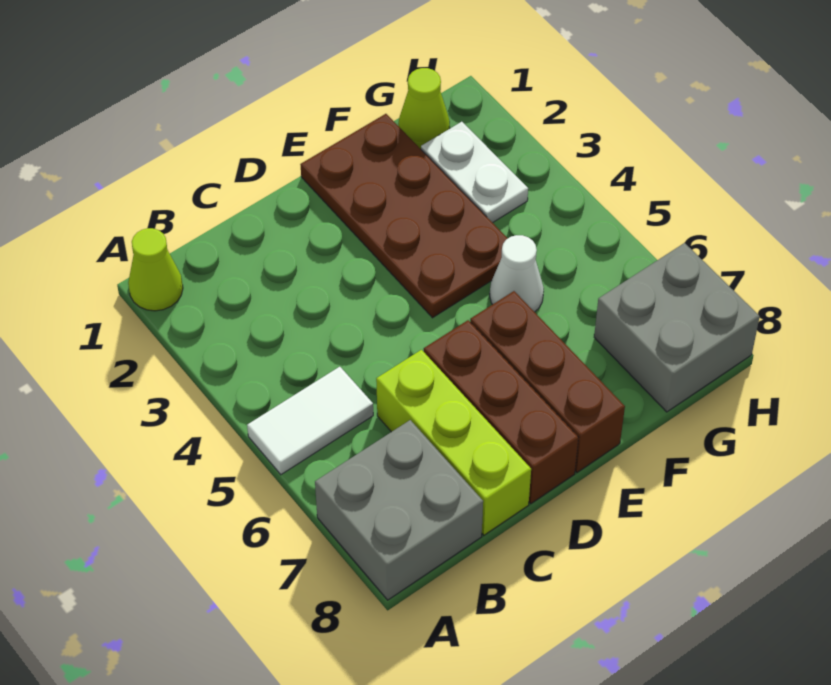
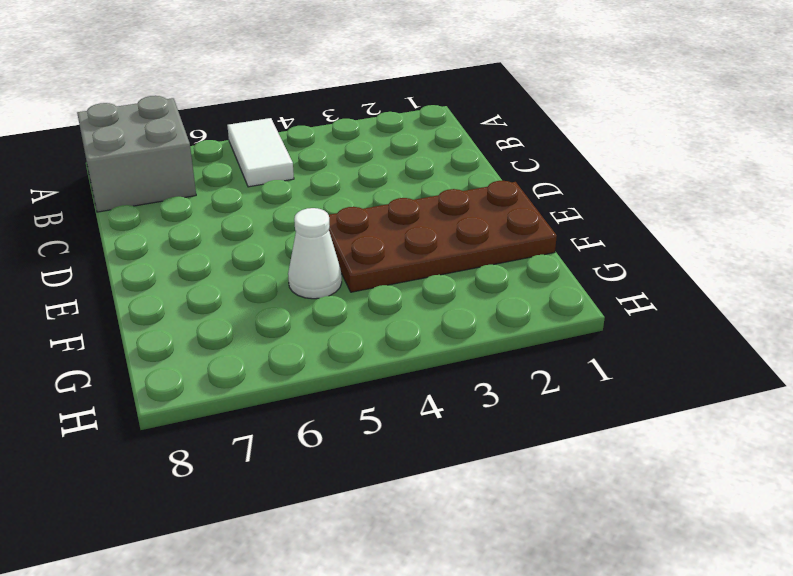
none -> lime cone A1 level 1
none -> lime brick C6:C8 level 1

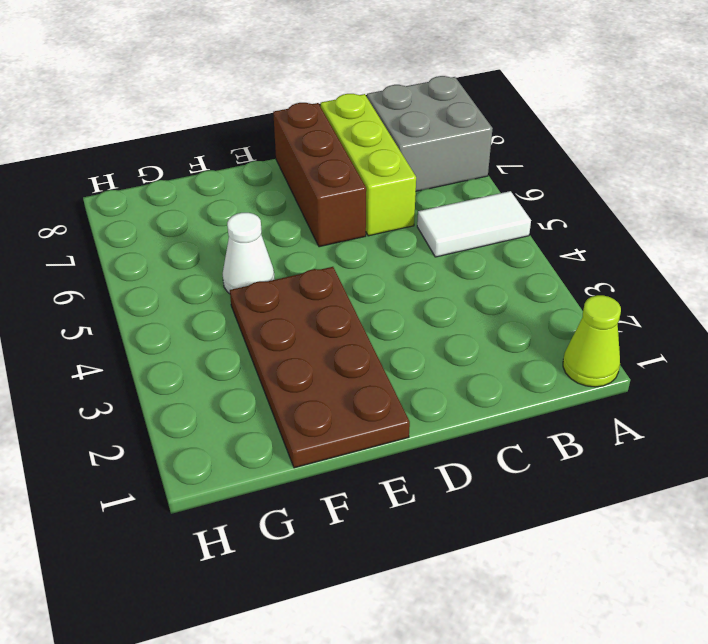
none -> brown brick E6:E8 level 1
none -> lime cone G1 level 1

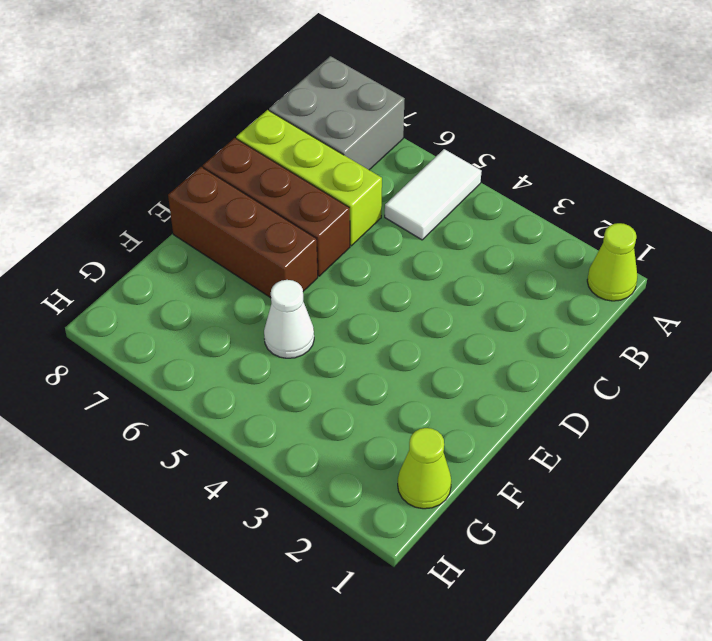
none -> brown plate E1:F4 level 1
none -> white plate G2:G3 level 1

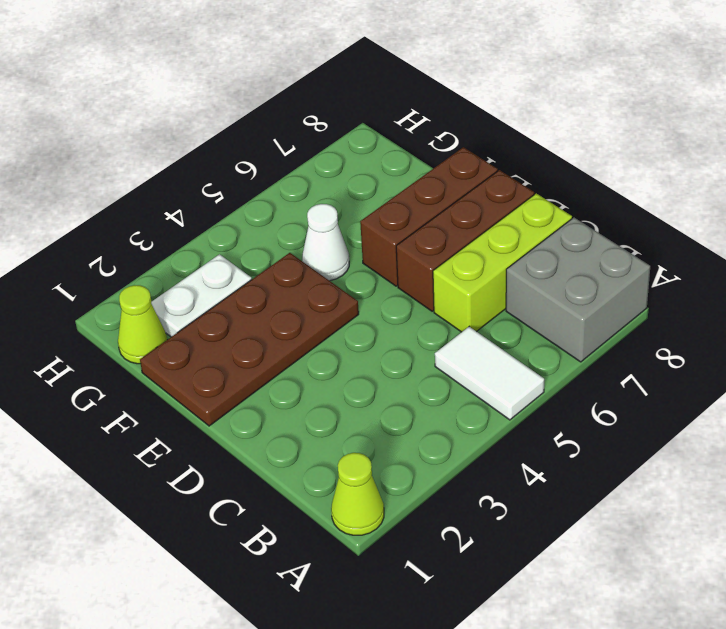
none -> grey brick G7:H8 level 1

